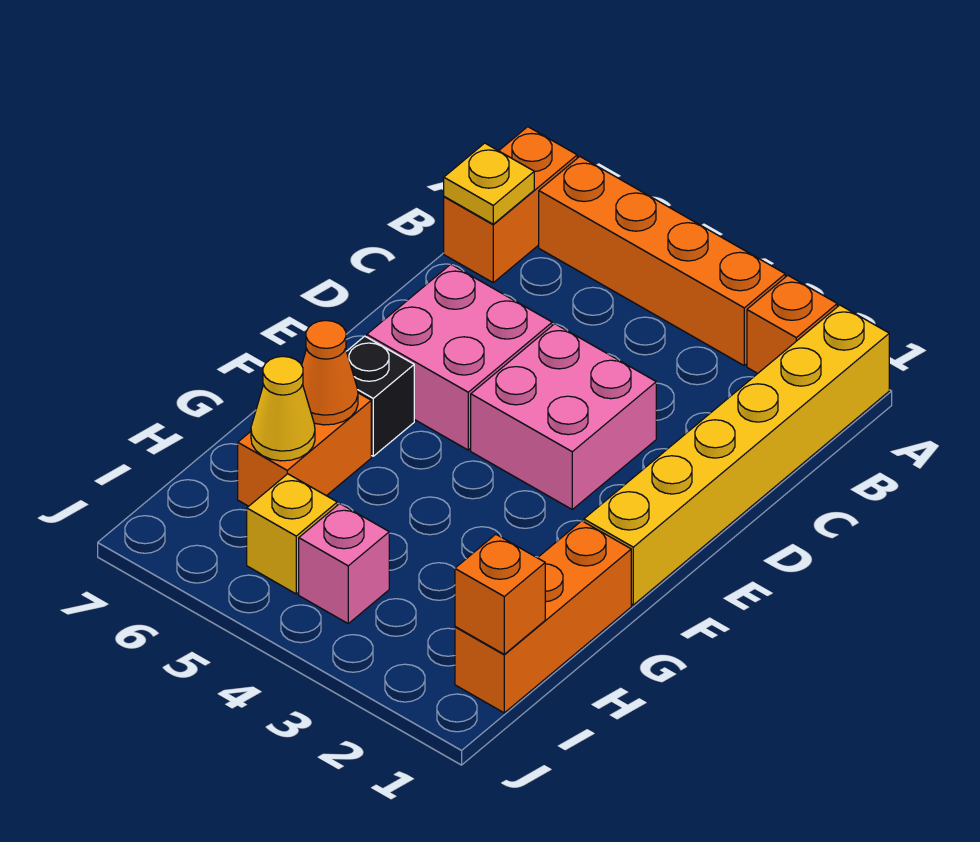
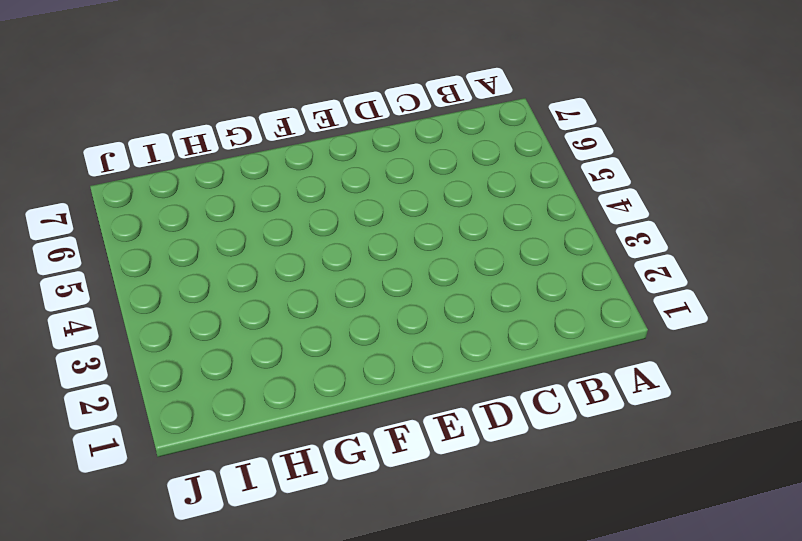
none -> yellow brick A1:F1 level 1
none -> orange brick A2 level 1
none -> orange brick A3:A6 level 1

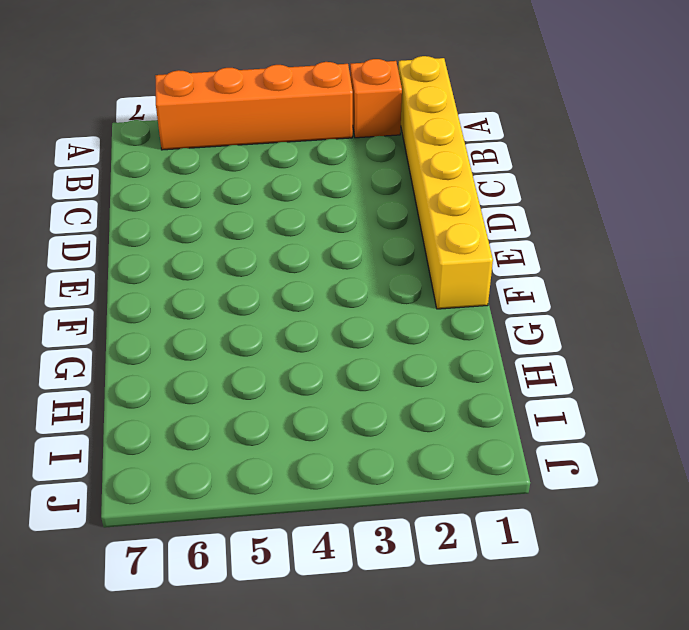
none -> orange brick A7:B7 level 1
none -> pink brick D3:E4 level 1
none -> pink brick D5:E6 level 1

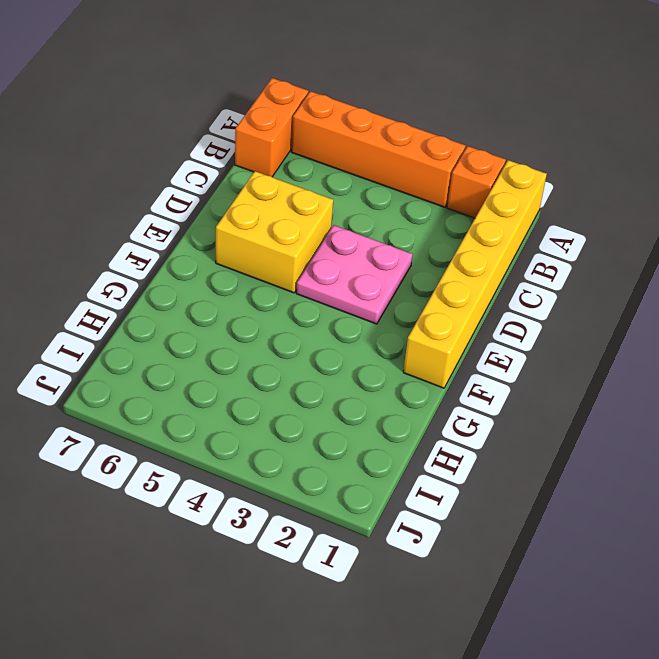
pink plate D3:E4 level 1 -> pink brick D3:E4 level 1
yellow brick D5:E6 level 1 -> pink brick D5:E6 level 1
none -> black brick F6 level 1
none -> orange brick G1:I1 level 1
none -> orange brick G6:H6 level 1

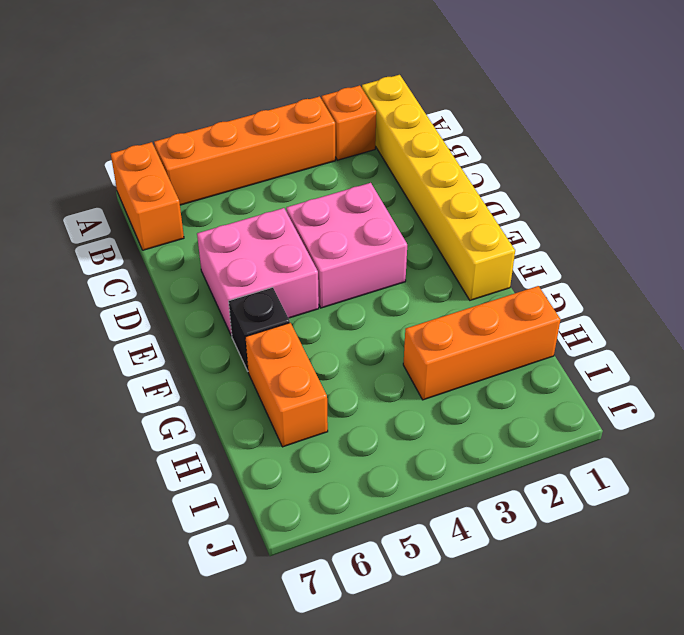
orange brick H1:H3 level 1 -> orange brick G1:I1 level 1
none -> pink brick I4 level 1
none -> yellow brick I5 level 1
none -> yellow plate B7 level 2

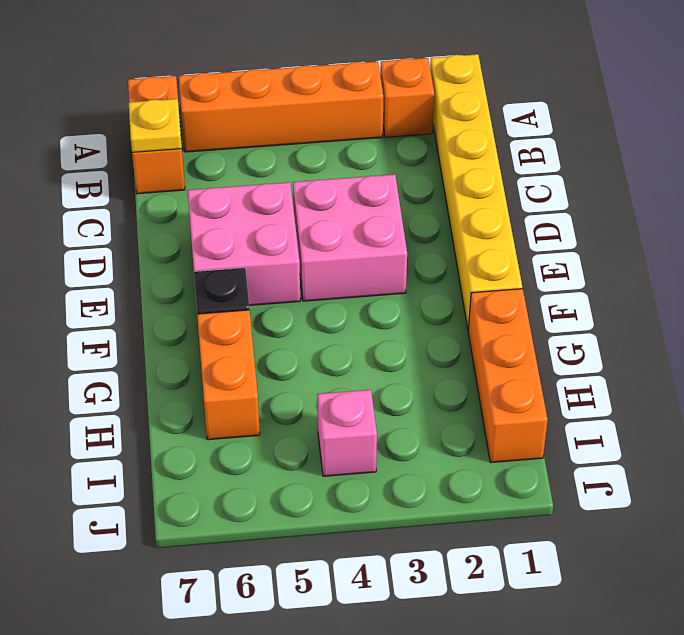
none -> yellow brick I5 level 1
none -> orange cone G6 level 2
none -> yellow cone H6 level 2

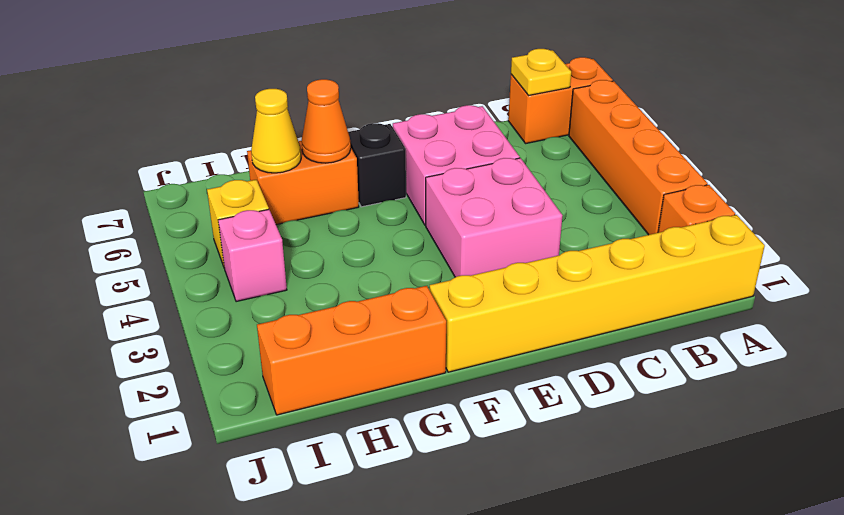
none -> orange brick I1 level 2

